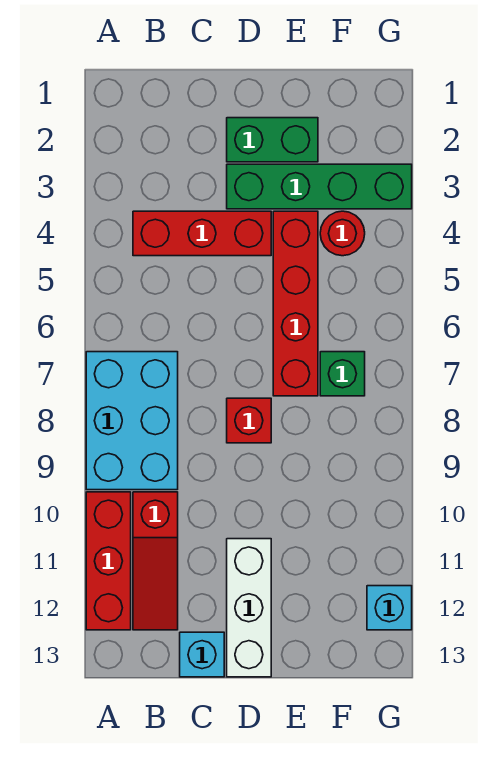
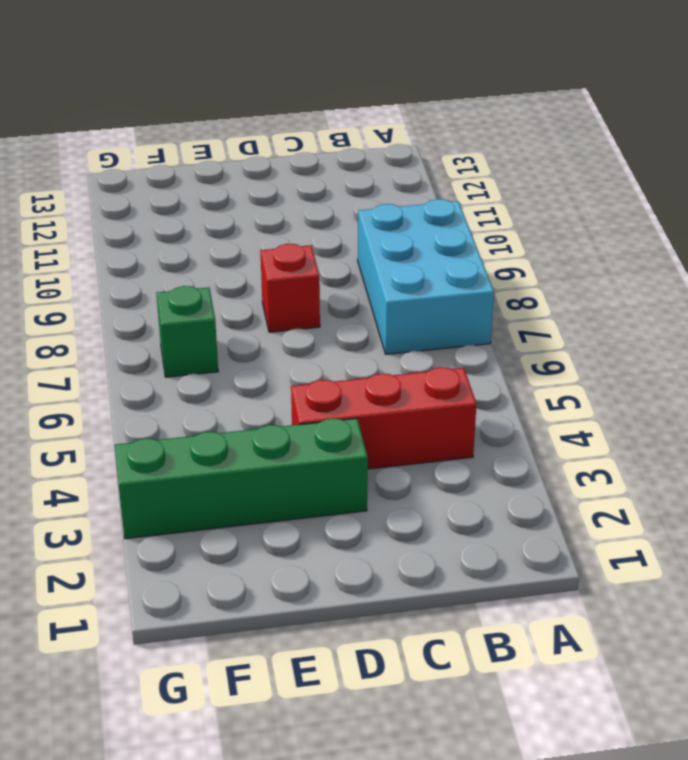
none -> red brick A10:A12 level 1
none -> red slope B10:B12 level 1 top 10
none -> cyan brick C13 level 1

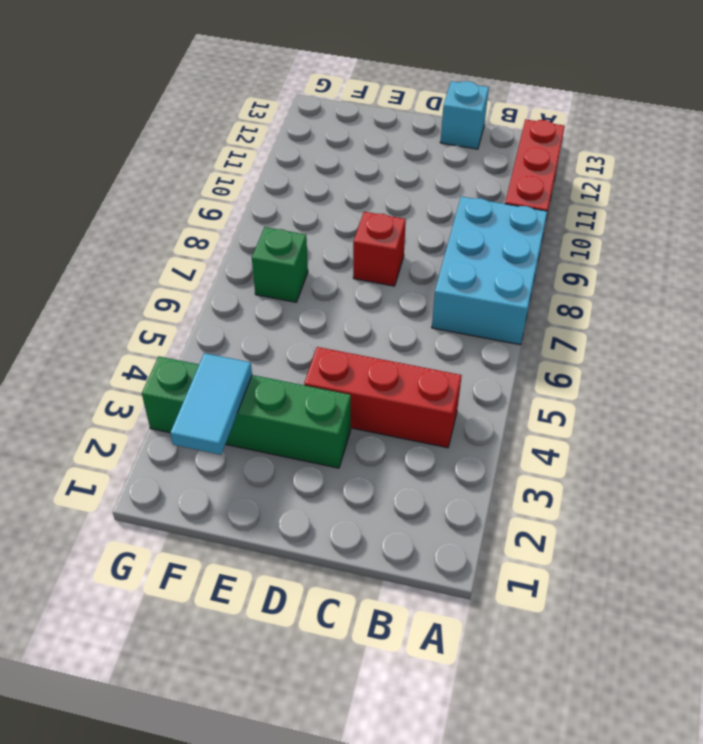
cyan tile F2:F3 level 2 -> none
none -> red slope B10:B12 level 1 top 10
none -> green brick D2:E2 level 1
none -> white brick D11:D13 level 1

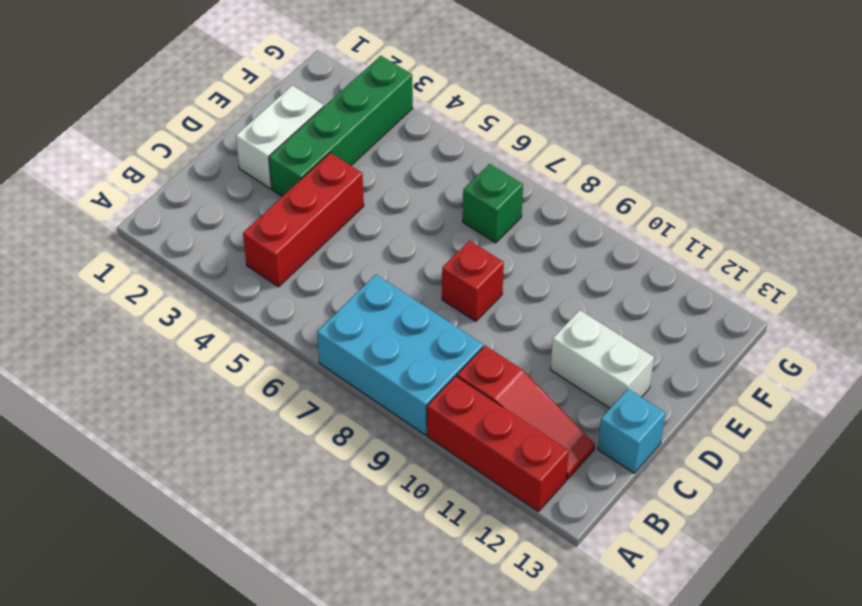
white brick D2:E2 level 1 -> green brick D2:E2 level 1
white brick D11:D12 level 1 -> white brick D11:D13 level 1
none -> red brick E4:E7 level 1
none -> red round brick F4 level 1
none -> cyan brick G12 level 1

